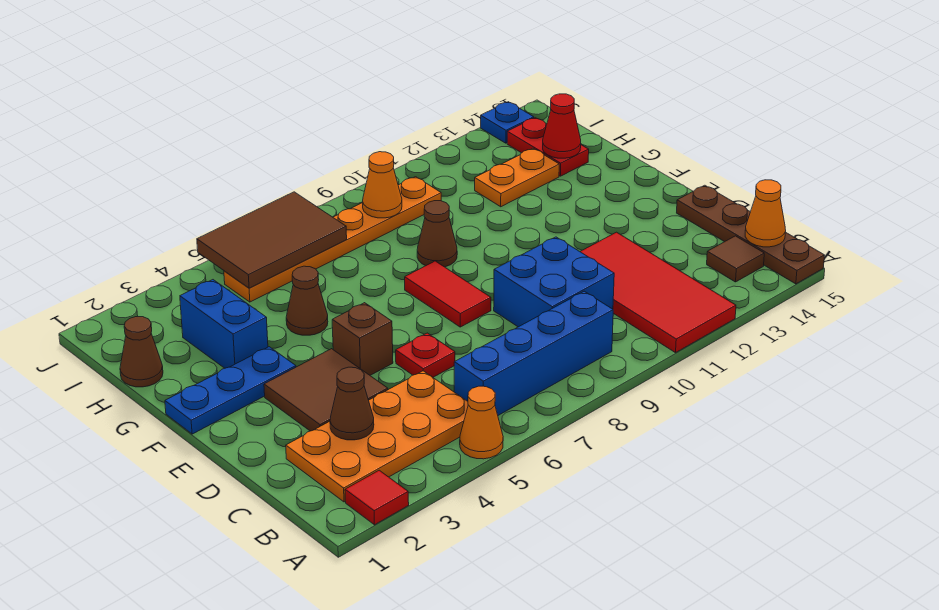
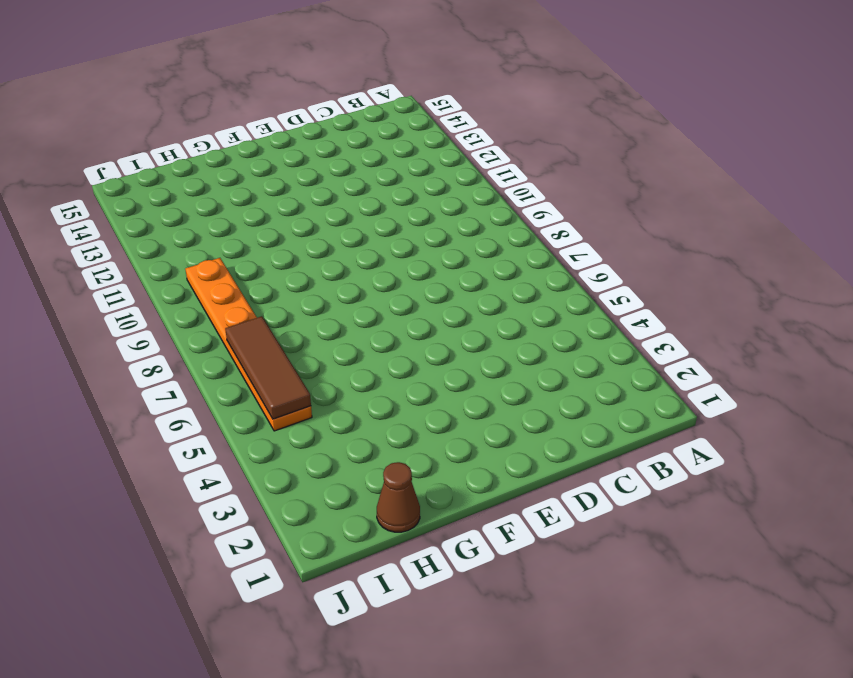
brown tile I5:I7 level 2 -> brown tile I5:J7 level 2
none -> red tile A2 level 1
none -> orange cone A5 level 1
none -> red tile A11:D12 level 1

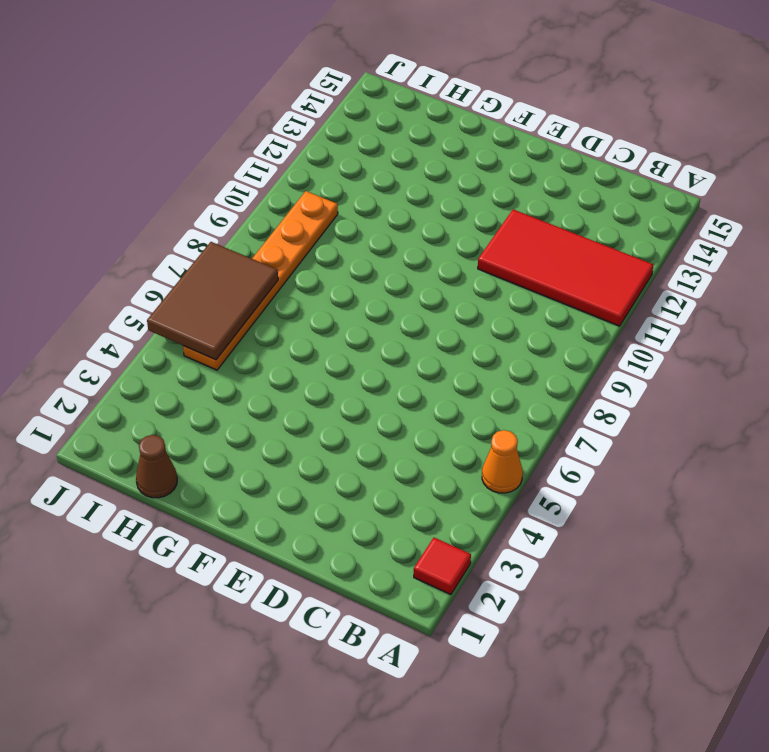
none -> brown plate A15:D15 level 1
none -> orange plate B2:C5 level 1
none -> blue brick B6:B9 level 1

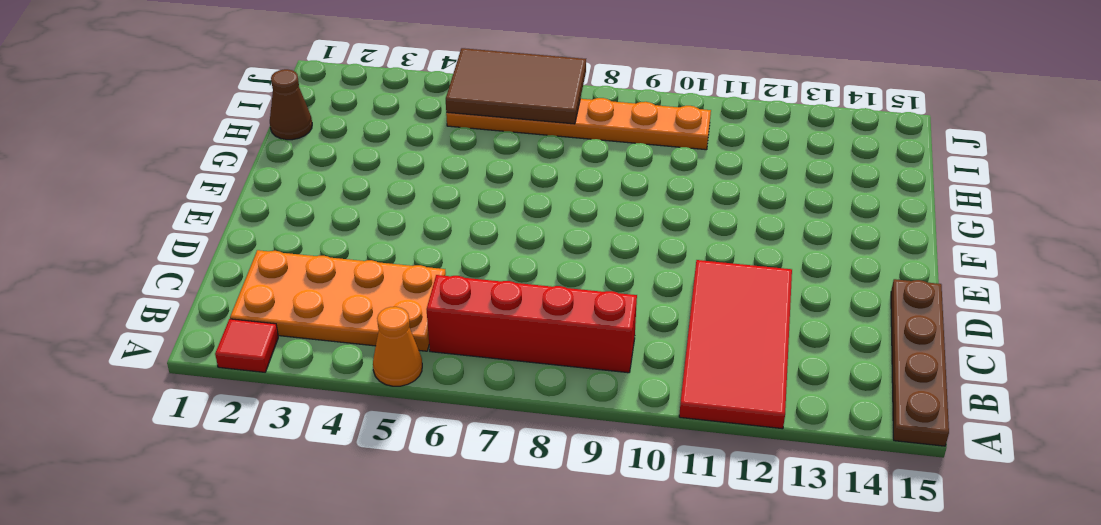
red brick B6:B9 level 1 -> blue brick B6:B9 level 1
none -> brown tile B14 level 1
none -> blue brick C9:D10 level 1
none -> brown tile D3:E4 level 1

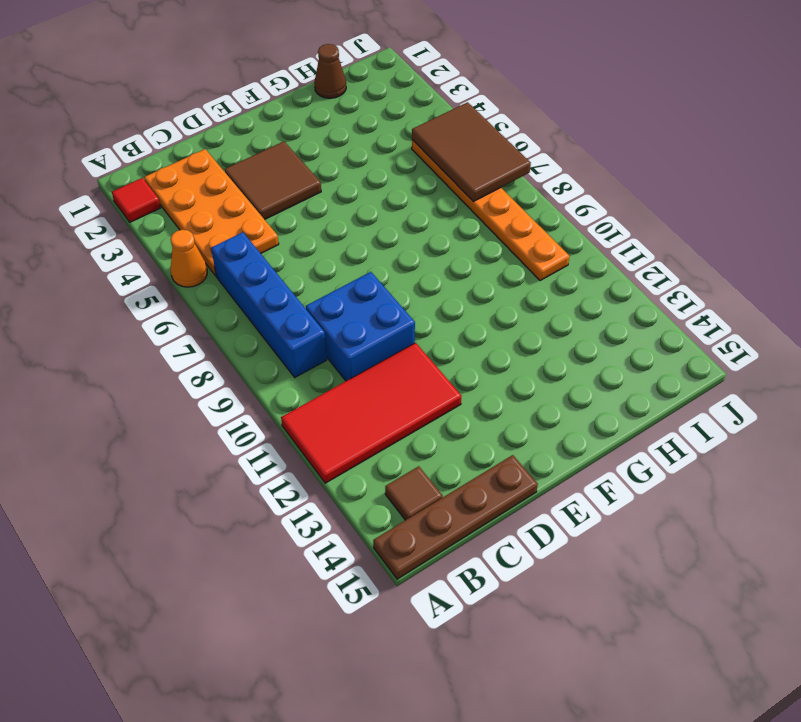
none -> red plate D6 level 1
none -> brown brick E5 level 1
none -> red tile E8:F8 level 1

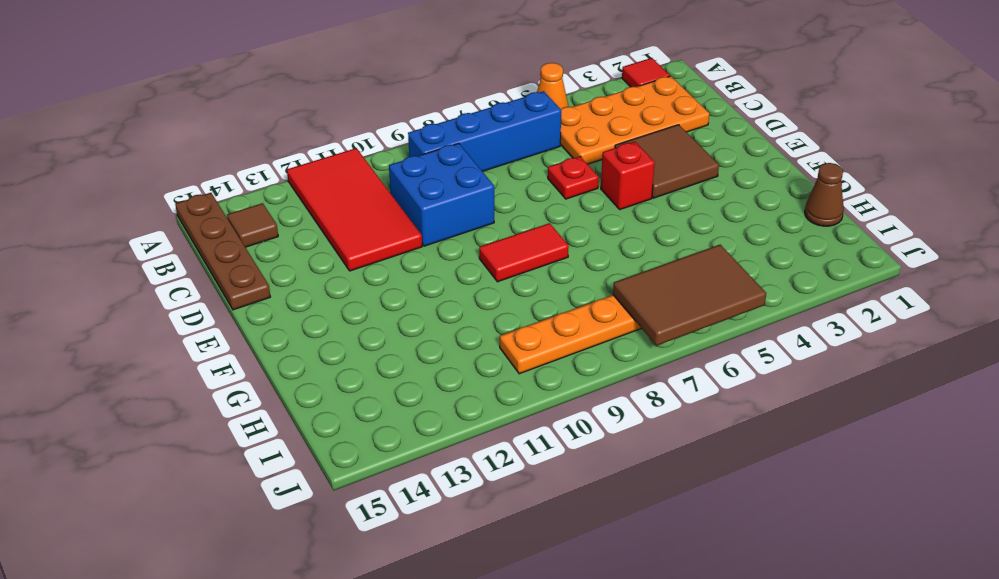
red brick E5 level 1 -> brown brick E5 level 1
red tile F8:F9 level 1 -> red tile E8:F8 level 1
none -> blue plate F1:F3 level 1
none -> blue brick G3:H3 level 1
none -> brown cone G5 level 1

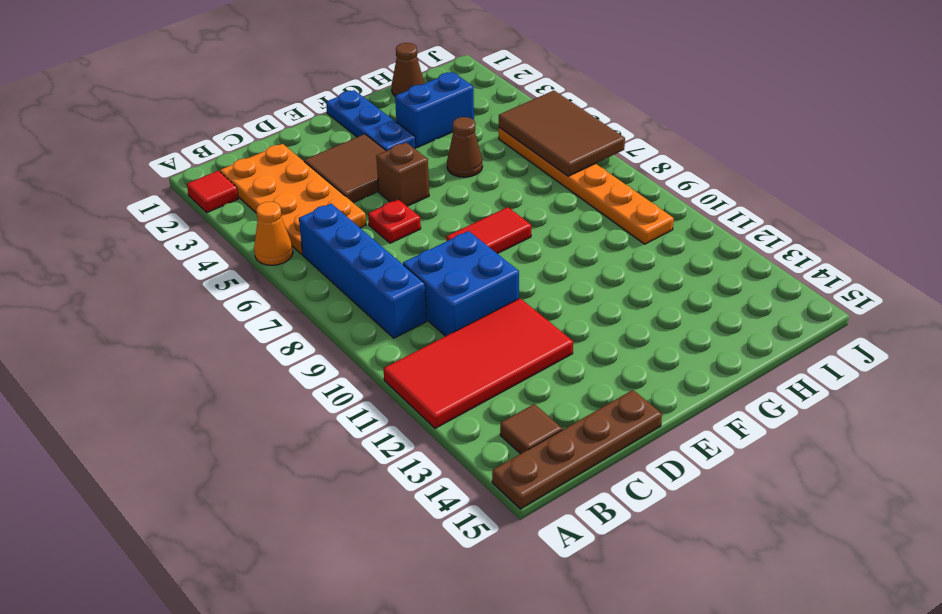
none -> brown cone G9 level 1
none -> orange plate H12:H13 level 1
none -> red plate H14:I14 level 1

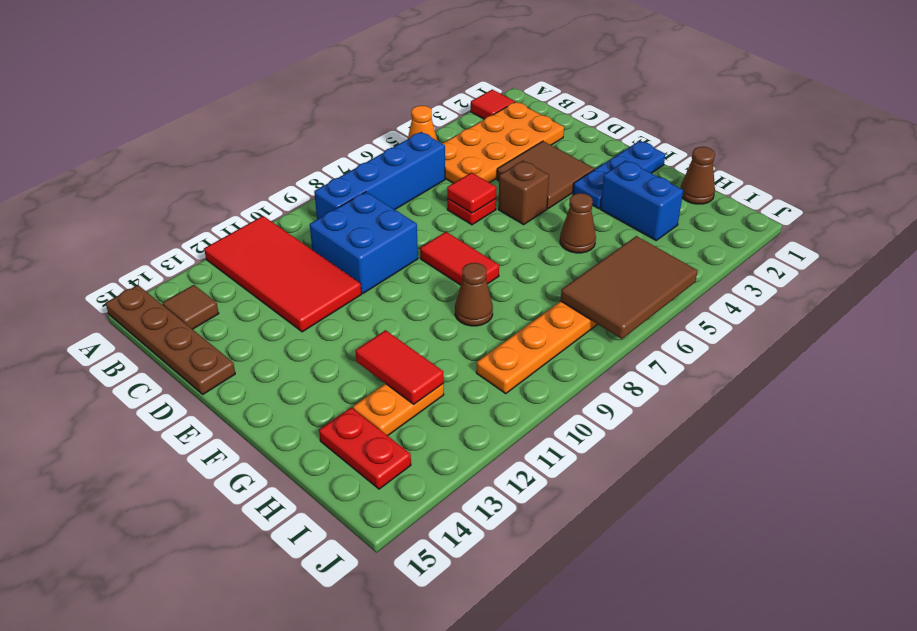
red tile D6 level 2 -> none
red tile G12:H12 level 2 -> none
none -> blue plate J14 level 1
none -> orange cone B15 level 2
none -> brown cone C3 level 2

